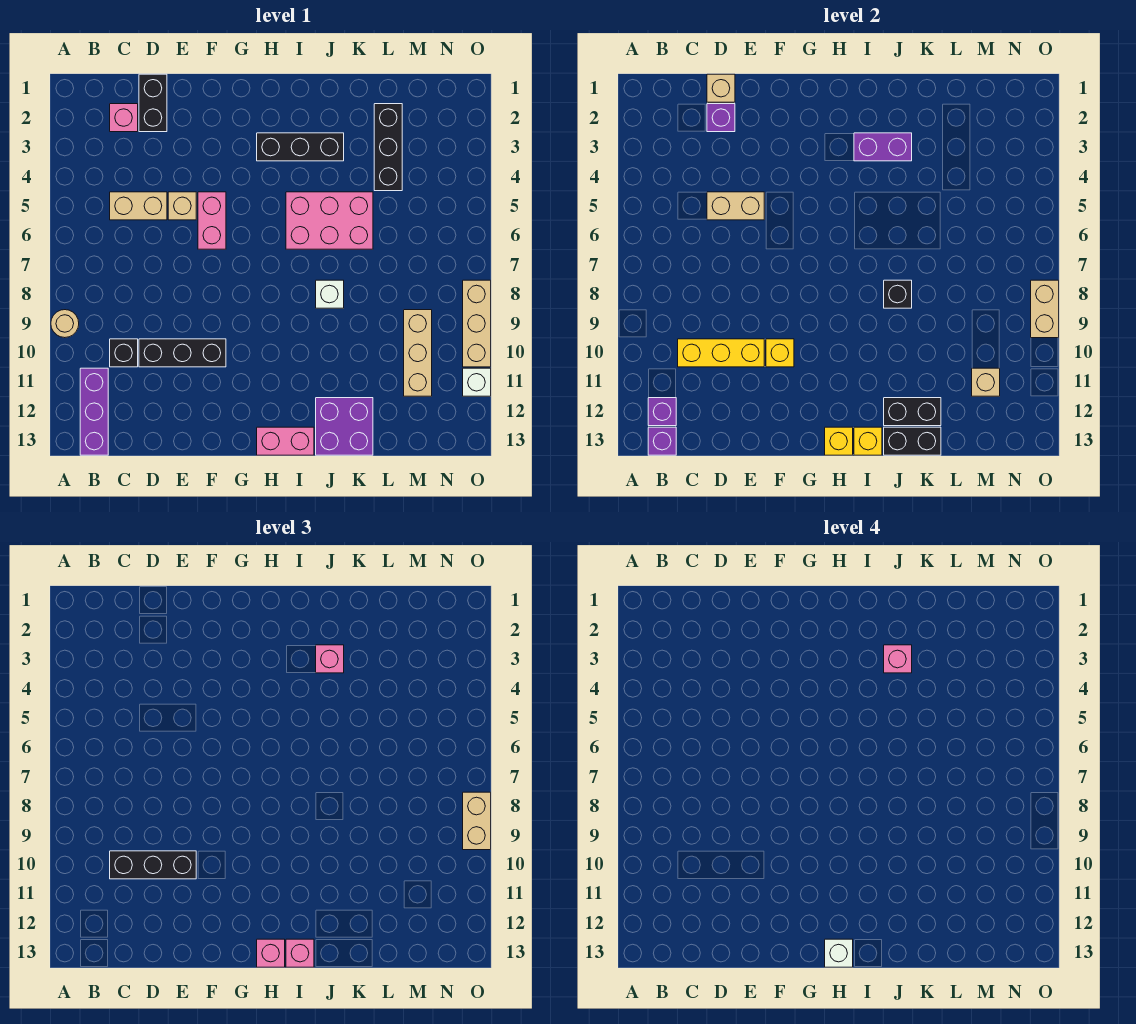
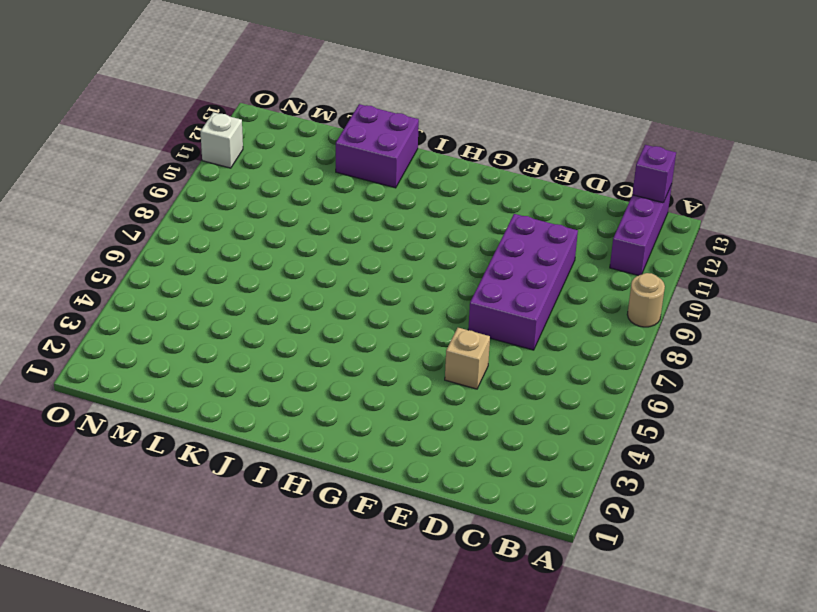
purple brick D7:E10 level 1 -> black brick D10:F10 level 1
none -> pink brick C2 level 1
none -> tan brick C5:D5 level 1
none -> black brick C10 level 1
none -> black brick D1:D2 level 1

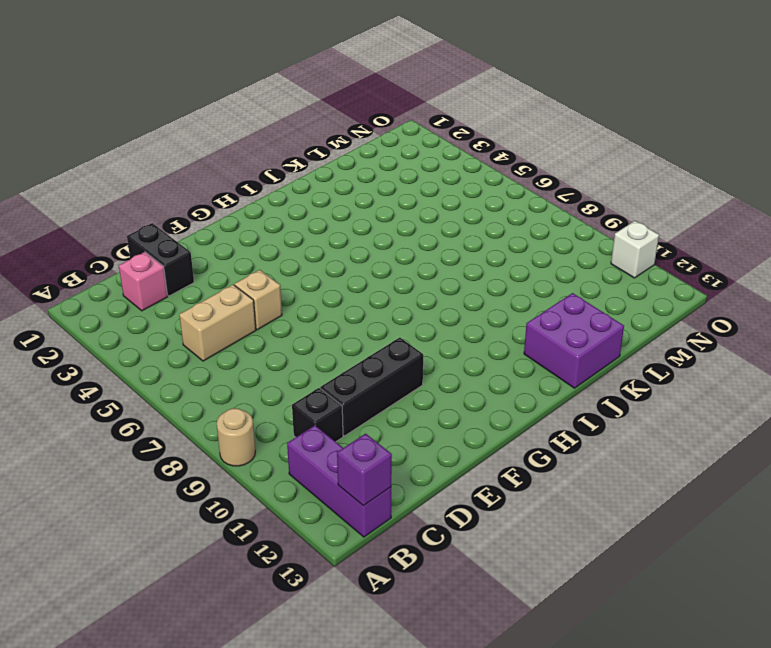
none -> pink brick F5:F6 level 1
none -> black brick H3:J3 level 1
none -> pink brick H13:I13 level 1
none -> pink brick I5:K6 level 1

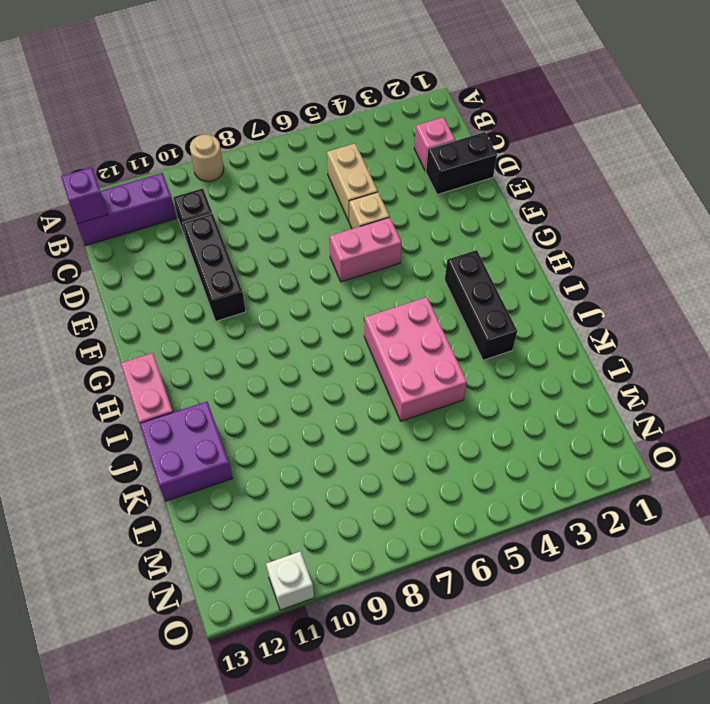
none -> white brick J8 level 1
none -> black brick L2:L4 level 1
none -> tan brick M9:M11 level 1
none -> tan brick O8:O10 level 1

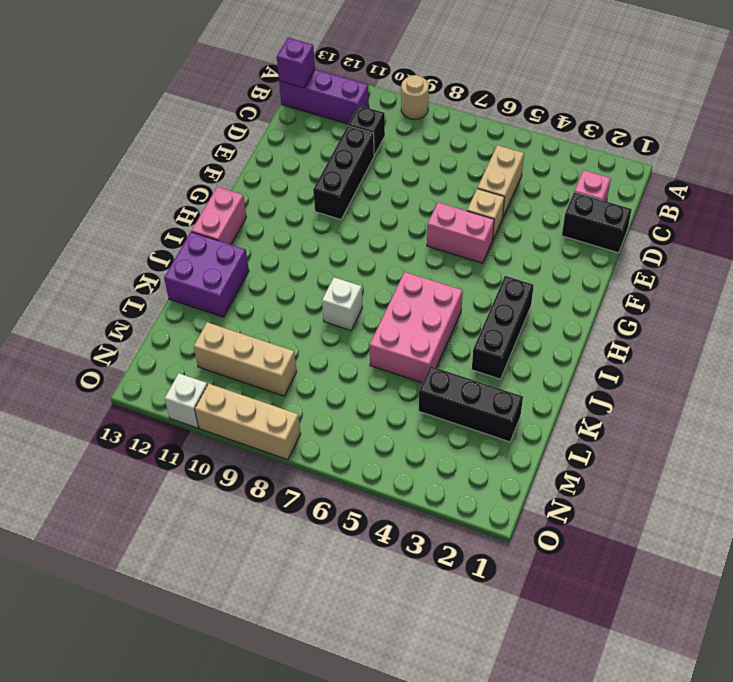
none -> purple brick B12 level 2
none -> yellow brick C10:E10 level 2
none -> tan brick D1 level 2
none -> purple brick D2 level 2

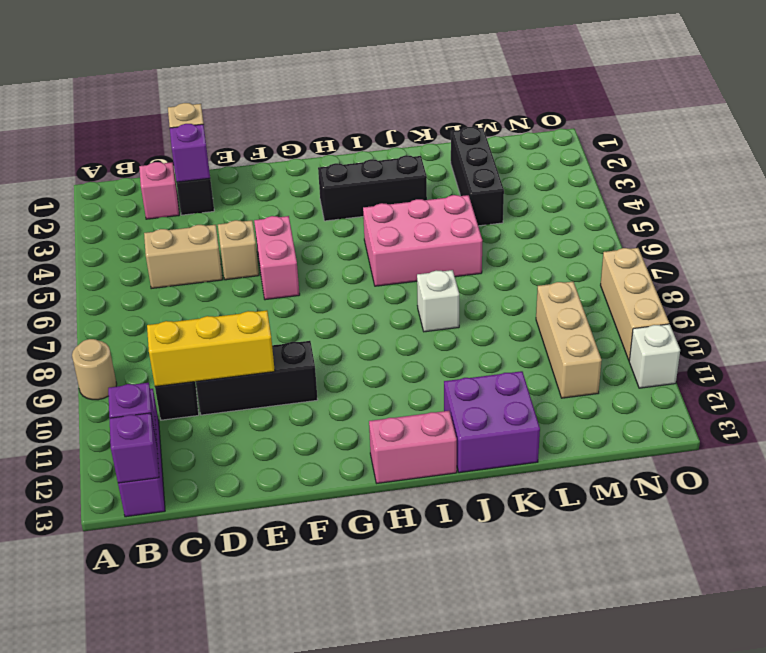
none -> tan brick D5:E5 level 2
none -> yellow brick F10 level 2
none -> yellow brick H13 level 2
none -> purple brick I3:J3 level 2

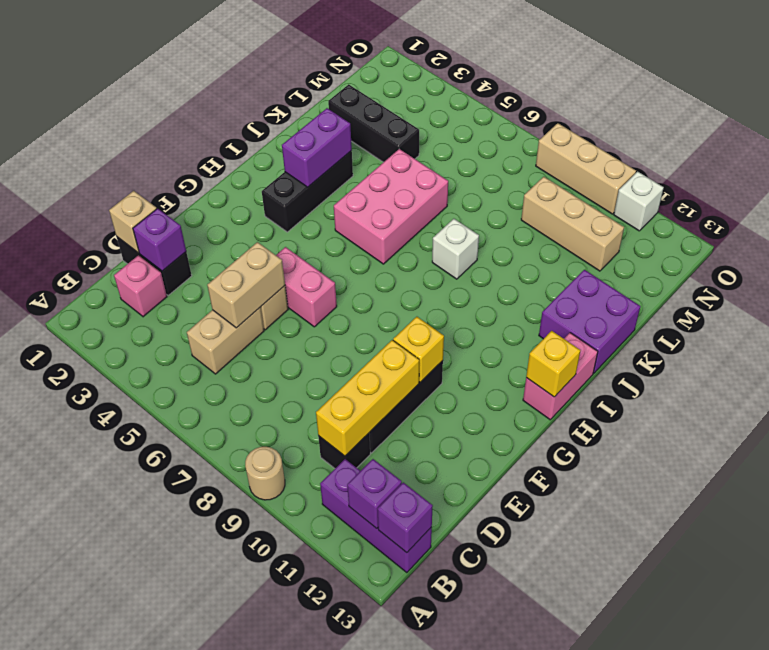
none -> yellow brick I13 level 2
none -> black brick J8 level 2
none -> black brick J12:K12 level 2
none -> black brick J13:K13 level 2

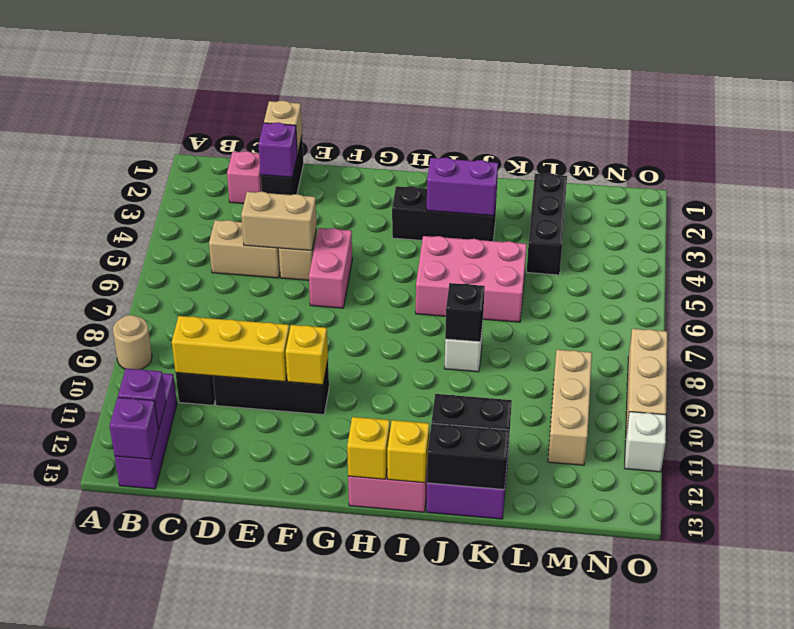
none -> tan brick M11 level 2
none -> tan brick O8:O9 level 2
none -> black brick C10:E10 level 3
none -> pink brick H13 level 3

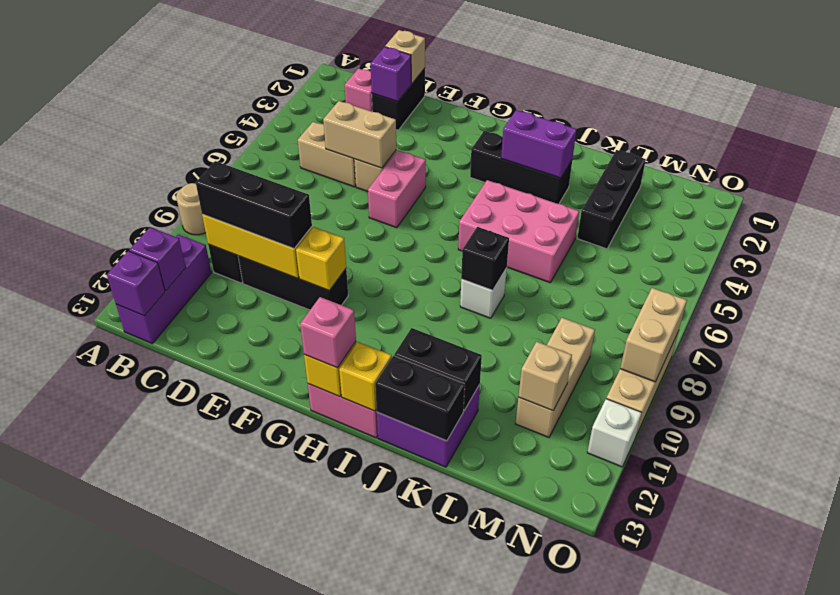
none -> pink brick I13 level 3
none -> pink brick J3 level 3
none -> tan brick O8:O9 level 3
none -> white brick H13 level 4

